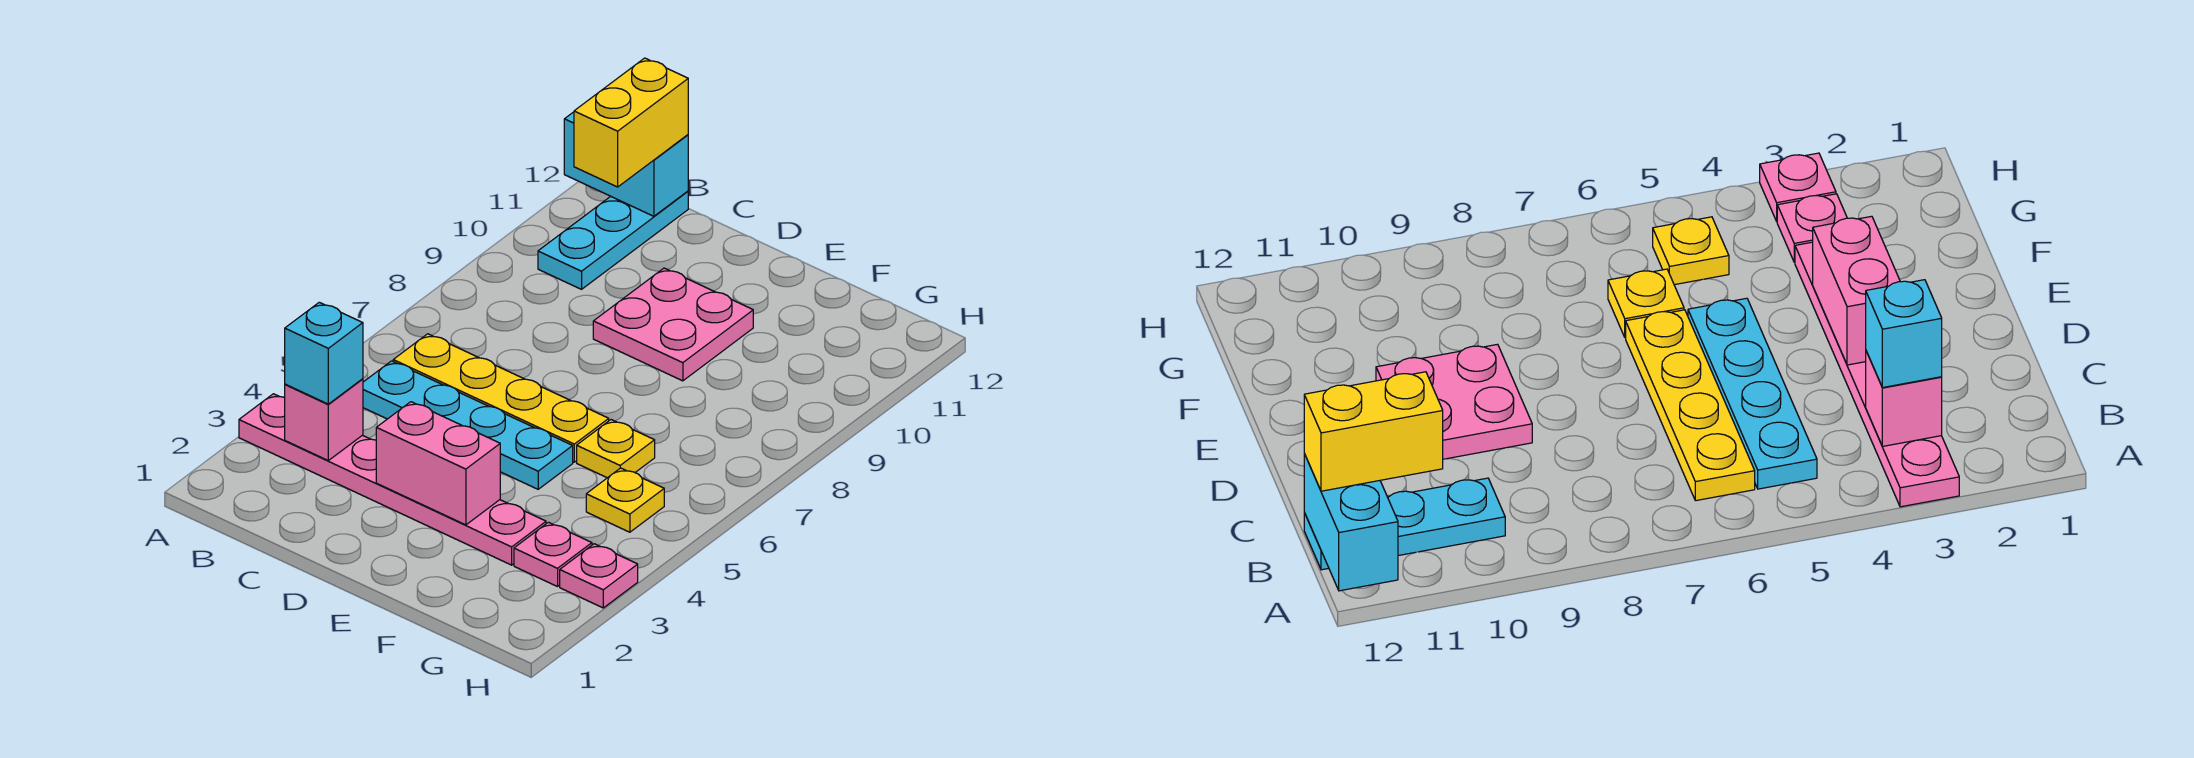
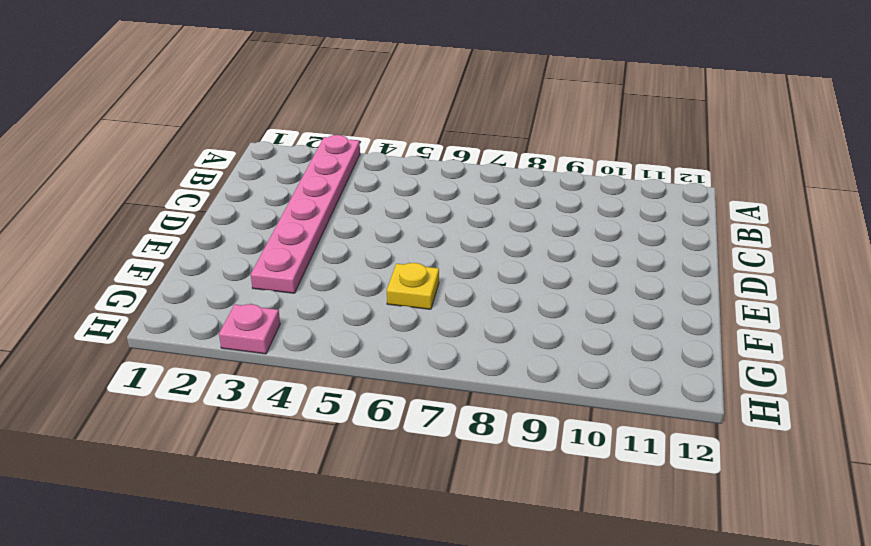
none -> cyan plate B5:E5 level 1
none -> yellow plate B6:E6 level 1
none -> cyan plate B10:B12 level 1

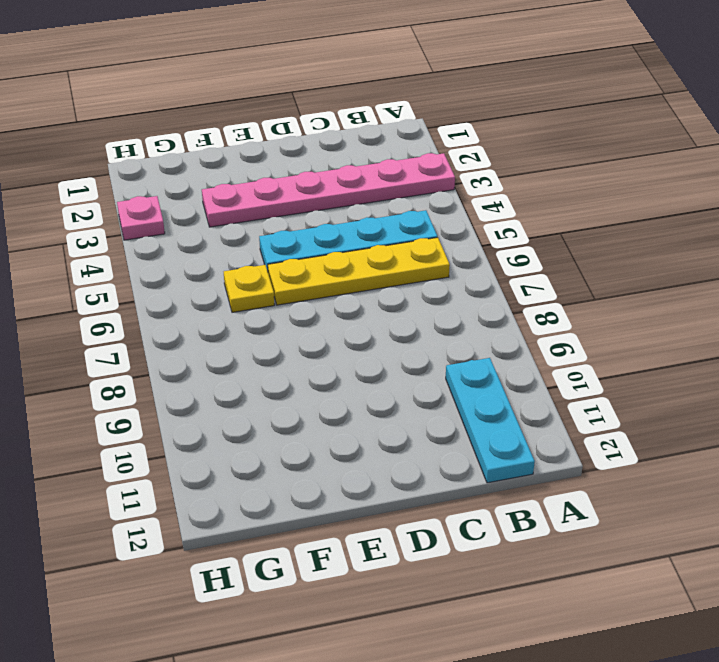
none -> pink plate D9:E10 level 1
none -> pink plate G3 level 1
none -> yellow plate G5 level 1

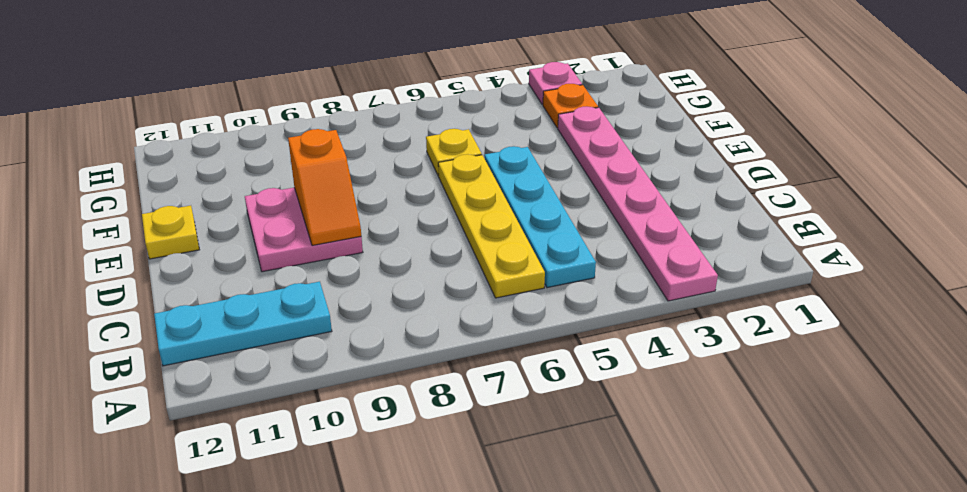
orange slope D9:E9 level 2 top E -> none
yellow plate E12 level 1 -> yellow plate G5 level 1
orange plate G3 level 1 -> pink plate G3 level 1
none -> cyan brick A12:B12 level 2
none -> pink brick B3 level 2
none -> pink brick D3:E3 level 2

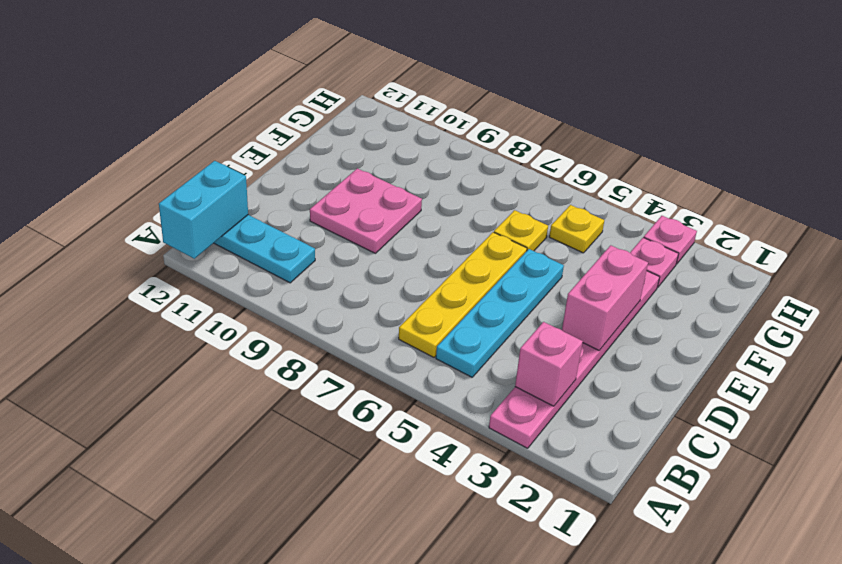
none -> cyan brick B3 level 3
none -> yellow brick B11:B12 level 3

